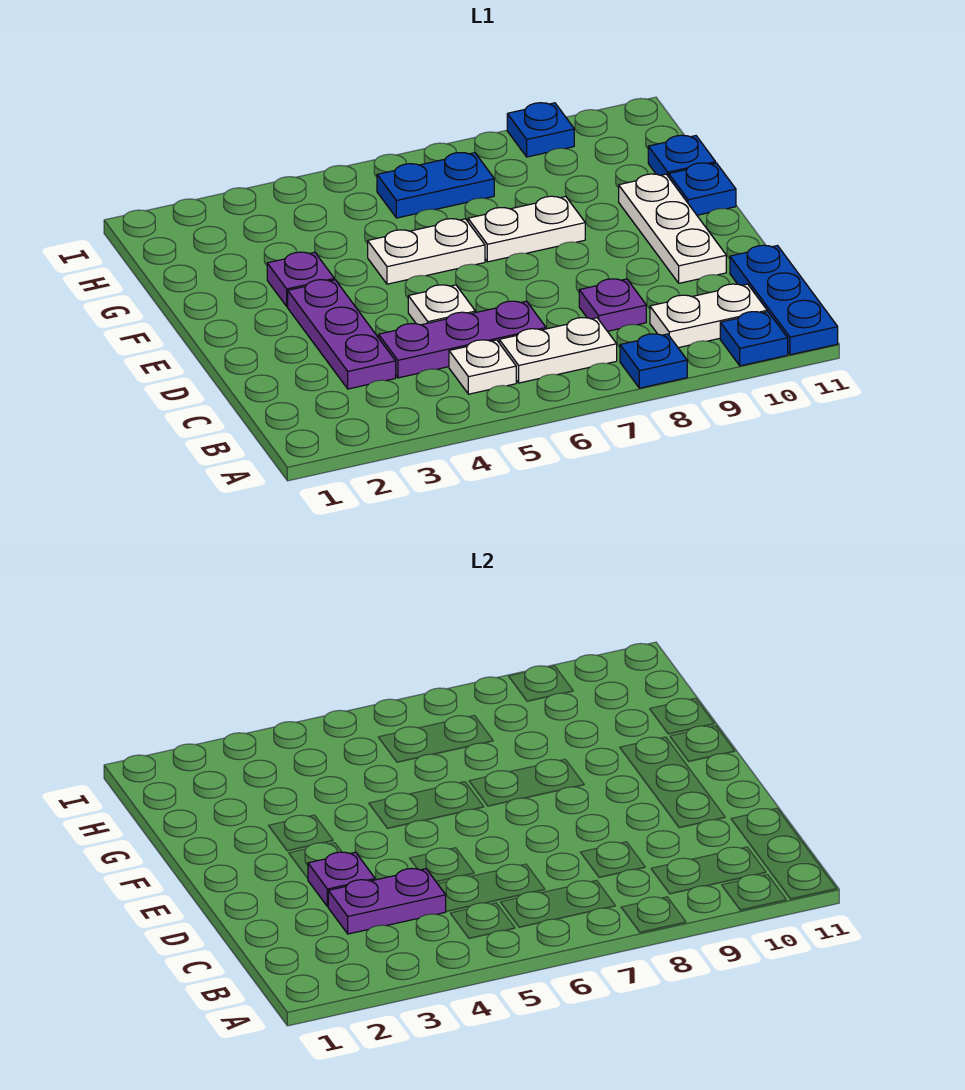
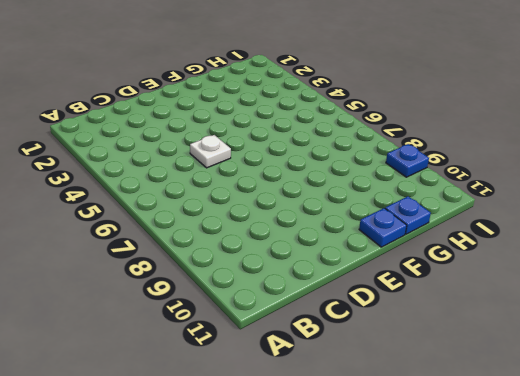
none -> blue plate A8 level 1
none -> blue plate A10 level 1
none -> blue plate A11:C11 level 1

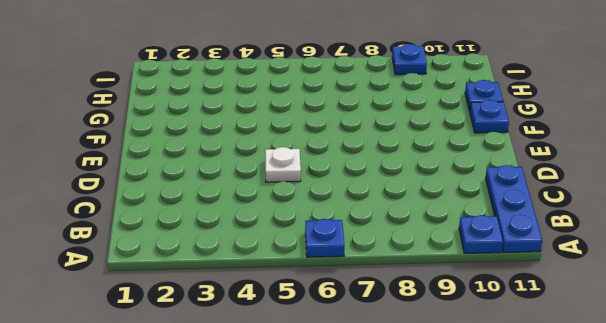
blue plate A6 level 1 -> blue plate A8 level 1
none -> white plate B5 level 1
none -> white plate B6:B7 level 1
none -> white plate B9:B10 level 1

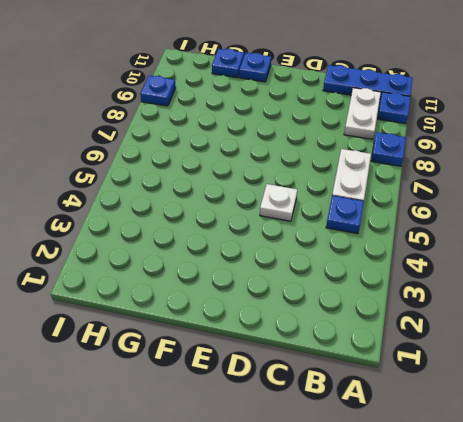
blue plate B5 level 1 -> white plate B5 level 1
none -> purple plate C3:E3 level 1
none -> purple plate C4:C6 level 1
none -> purple plate C8 level 1

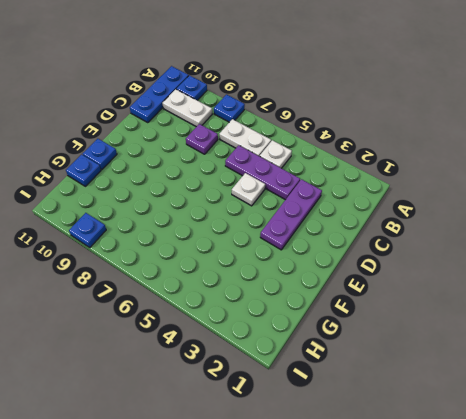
none -> white plate D10:F10 level 1
none -> purple plate F3 level 1
none -> white plate F5:F6 level 1

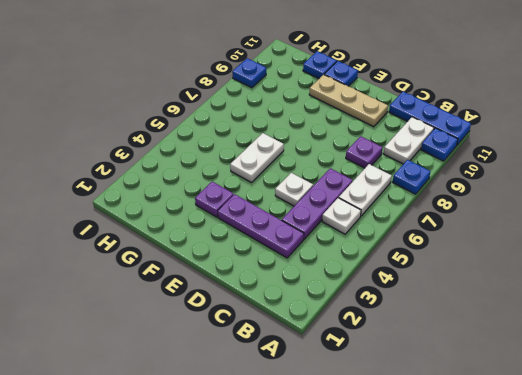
tan plate D10:F10 level 1 -> white plate D10:F10 level 1
none -> white plate F7:F8 level 1
none -> blue plate H6:H7 level 1
none -> purple plate C3:C4 level 2

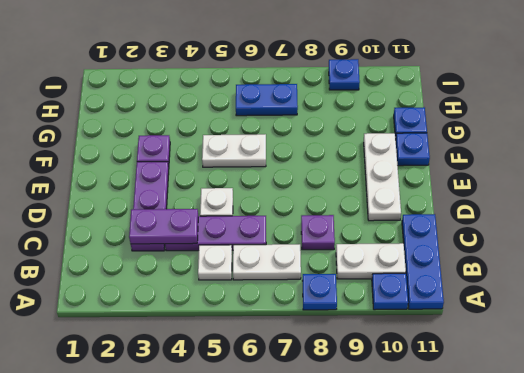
none -> white plate F7:F8 level 1
none -> purple plate D3 level 2

